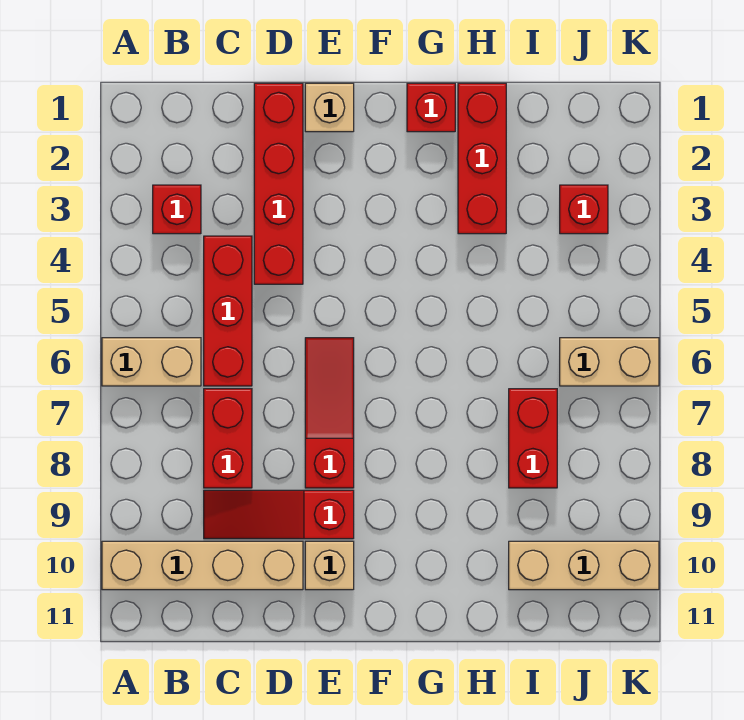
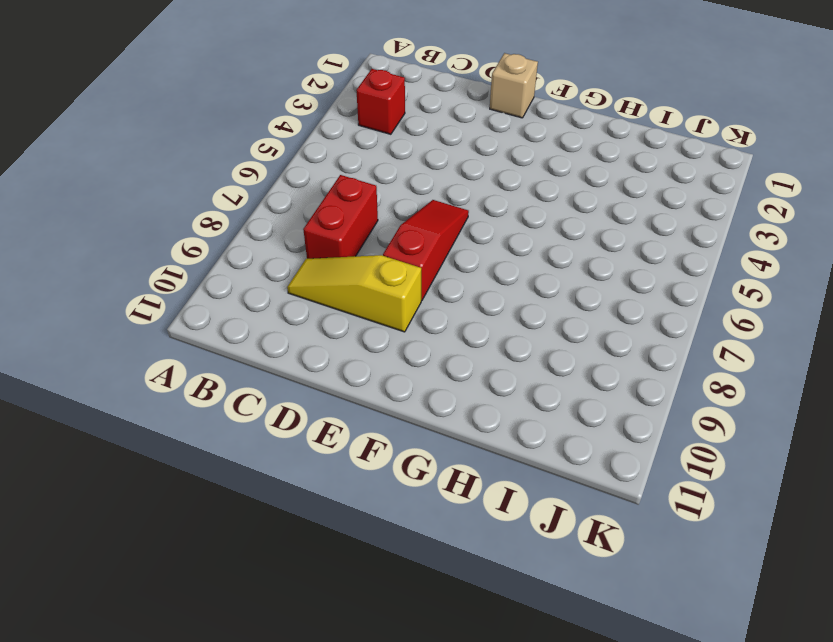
yellow slope C9:E9 level 1 top E -> red slope C9:E9 level 1 top E
none -> tan brick A6:B6 level 1
none -> tan brick A10:D10 level 1
none -> red brick C4:C6 level 1

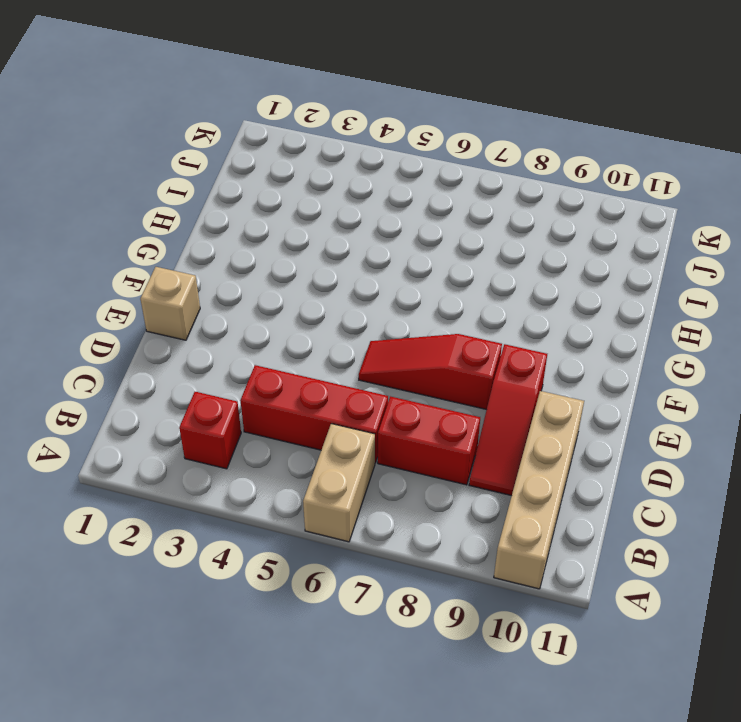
none -> red brick D1:D4 level 1
none -> tan brick E10 level 1
none -> red brick G1 level 1

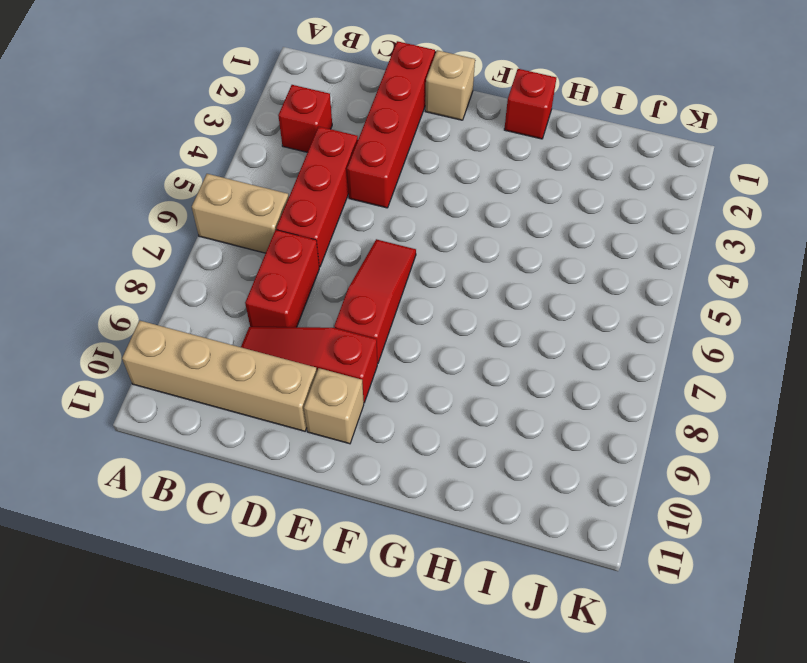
none -> red brick H1:H3 level 1
none -> red brick I7:I8 level 1
none -> tan brick I10:K10 level 1

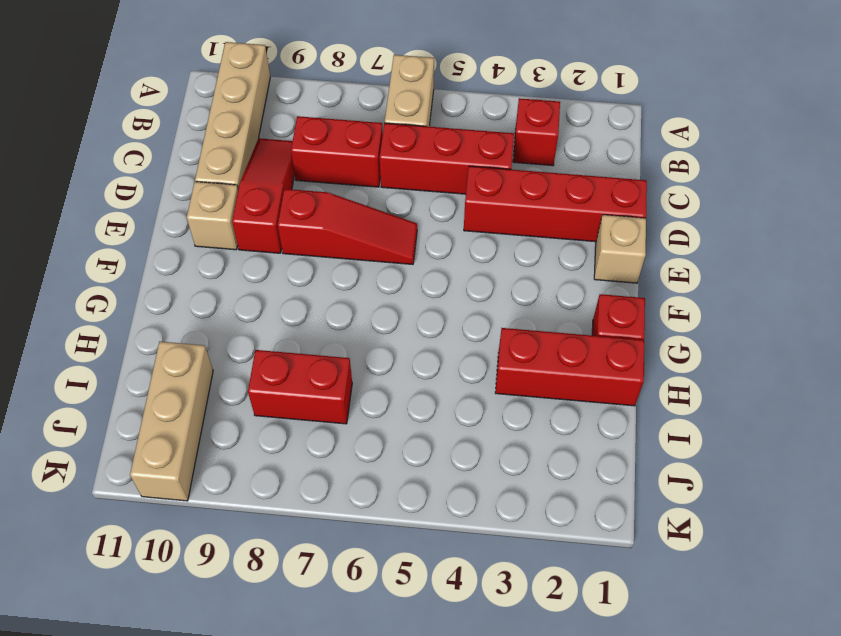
none -> red brick J3 level 1
none -> tan brick J6:K6 level 1

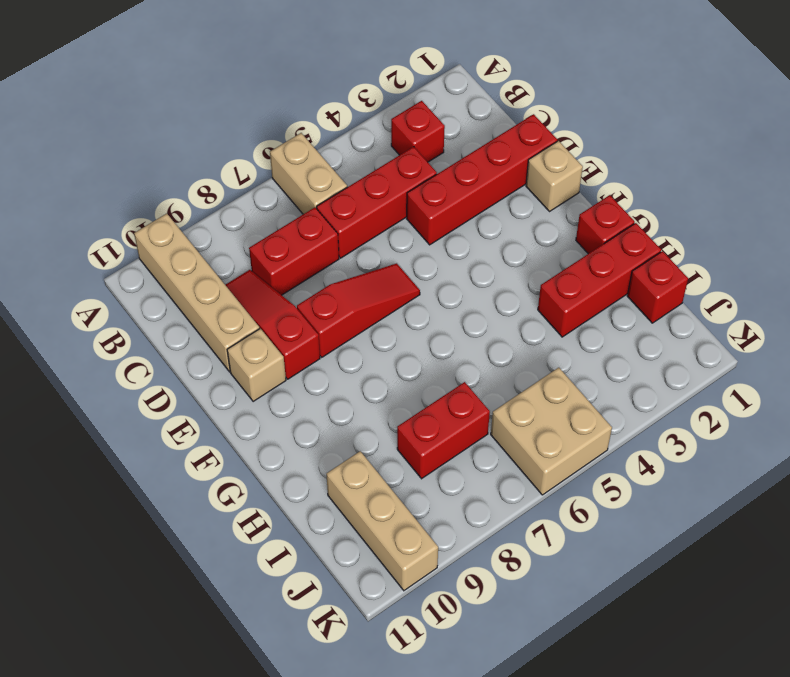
red brick I1 level 1 -> red brick J3 level 1
tan brick J5:K6 level 1 -> tan brick J6:K6 level 1

